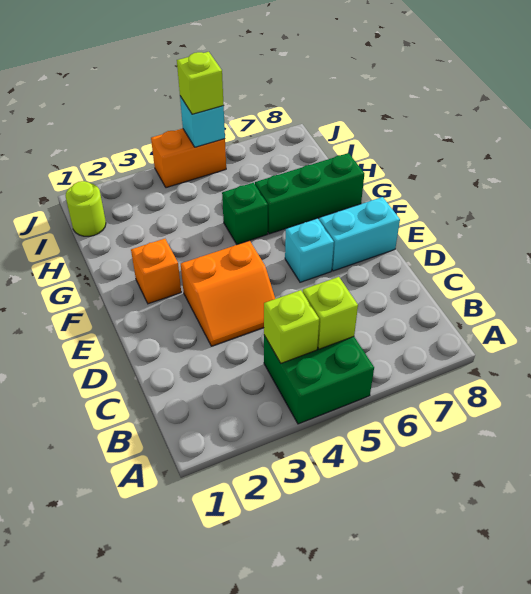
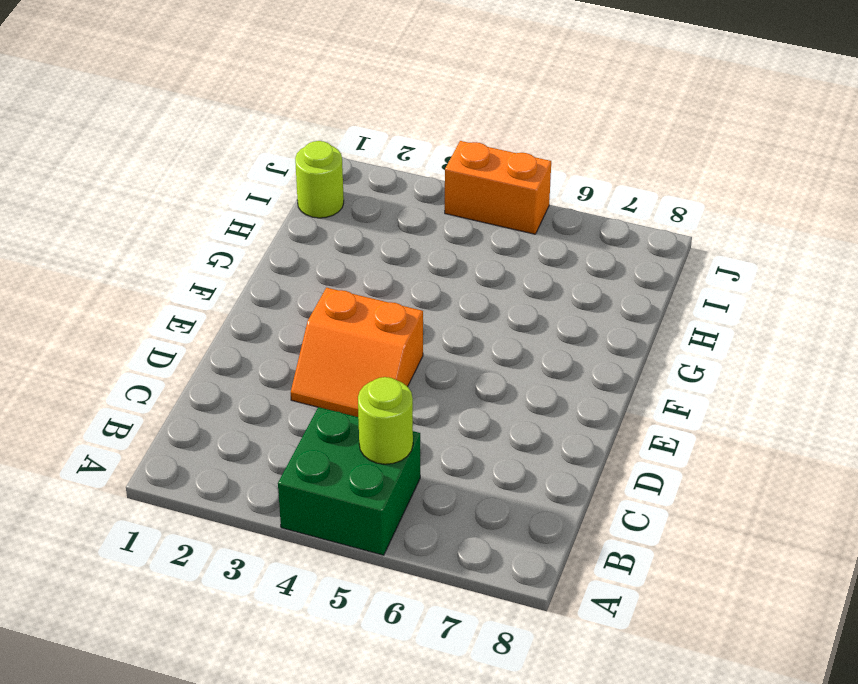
lime round brick B5 level 2 -> lime brick B5 level 2
none -> cyan brick E6 level 1
none -> cyan brick E7:E8 level 1
none -> orange brick F2 level 1

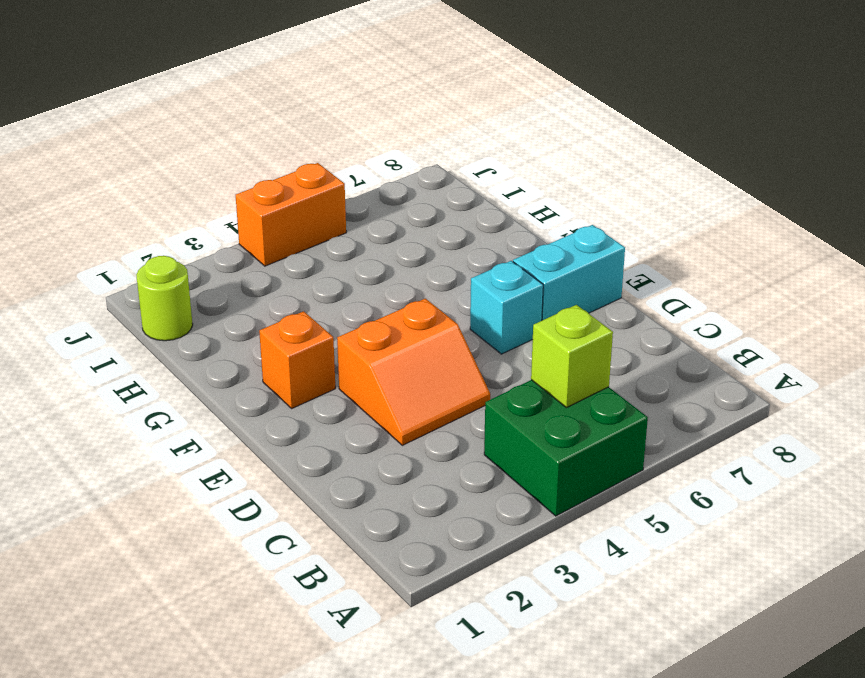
none -> green brick G5 level 1
none -> green brick G6:G8 level 1
none -> lime brick B4 level 2

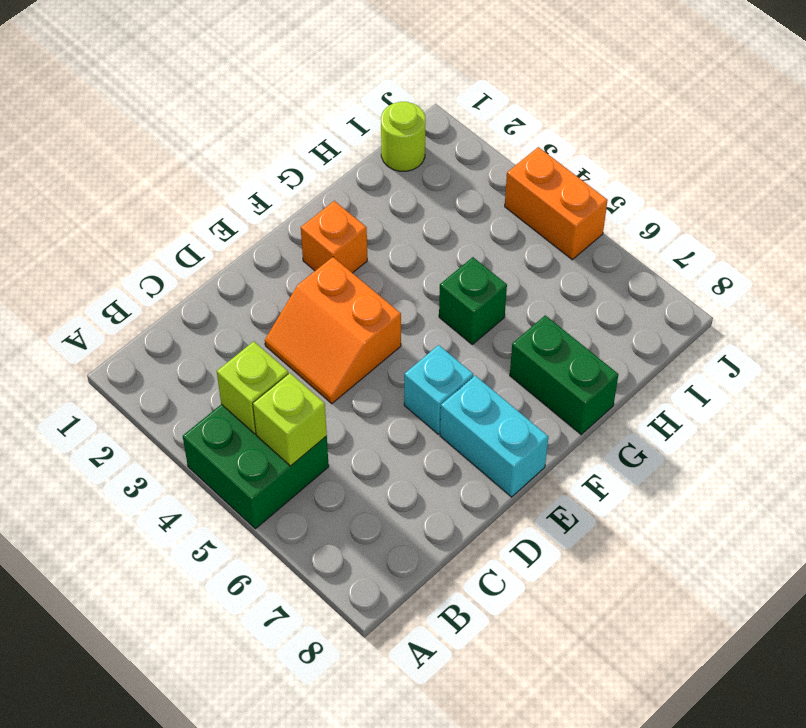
green brick G7:G8 level 1 -> green brick G6:G8 level 1
none -> cyan brick J5 level 2
none -> lime brick J5 level 3

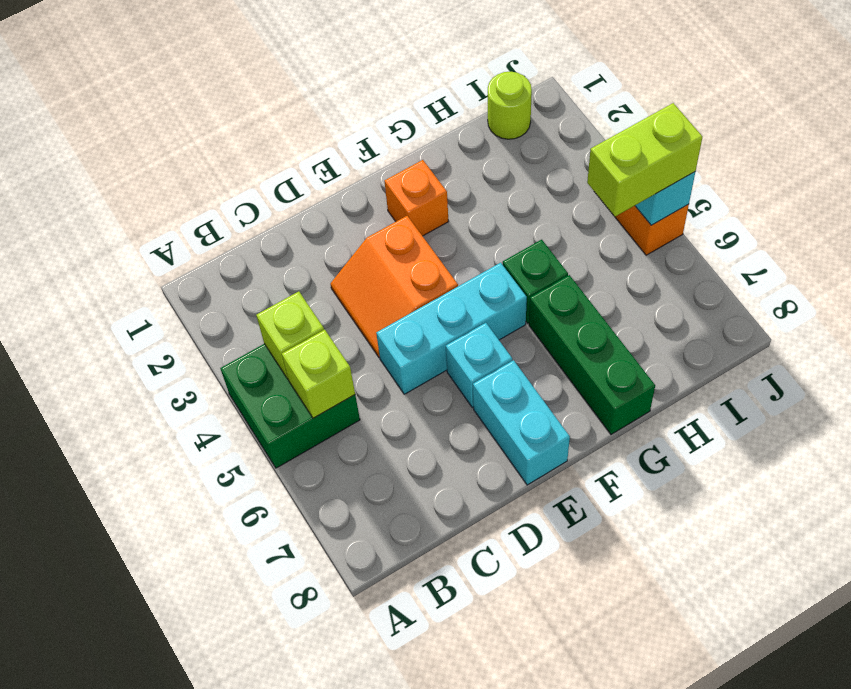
cyan brick D5:F5 level 1 -> none
lime brick I5:J5 level 3 -> lime brick J5 level 3

